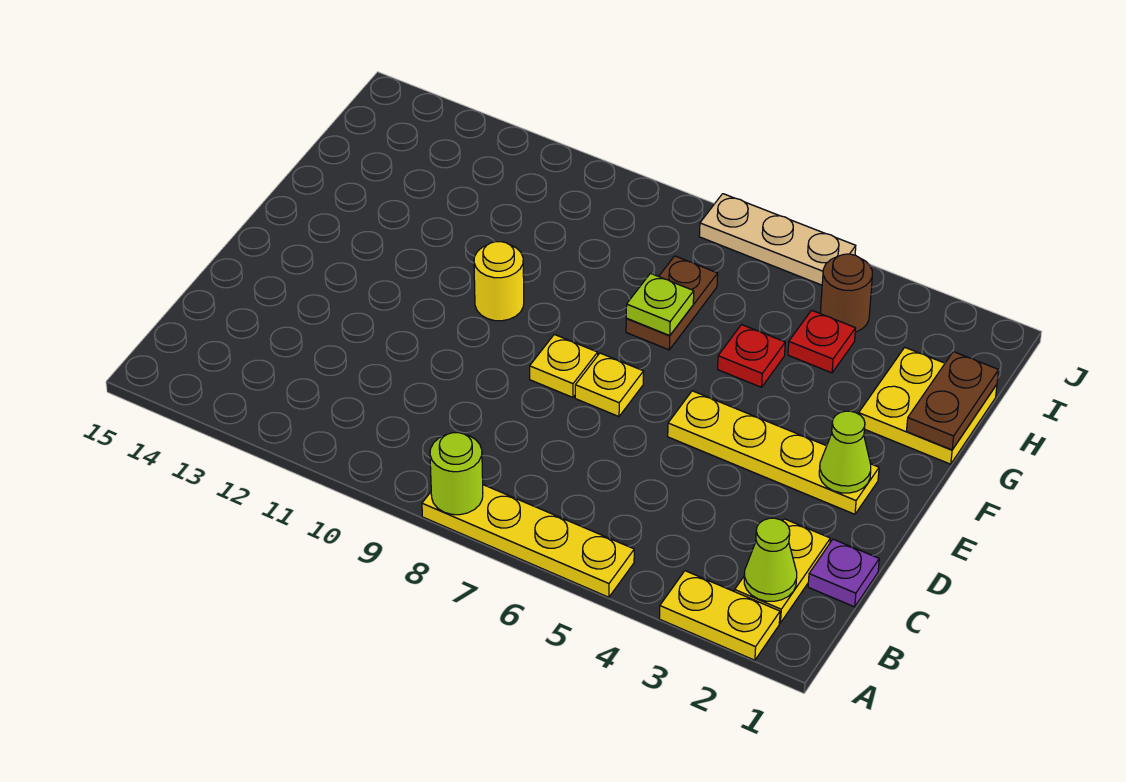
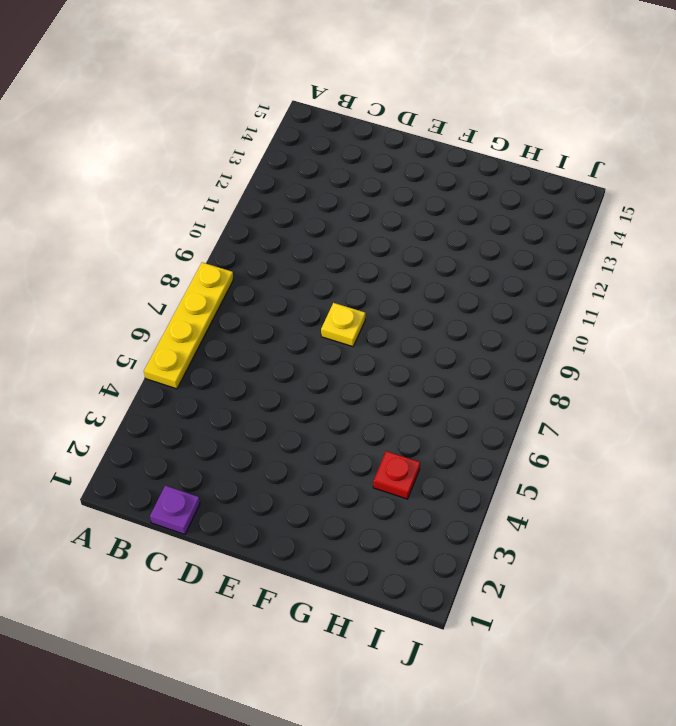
none -> yellow plate A2:A3 level 1
none -> yellow plate B2:C2 level 1
none -> yellow plate E2:E5 level 1

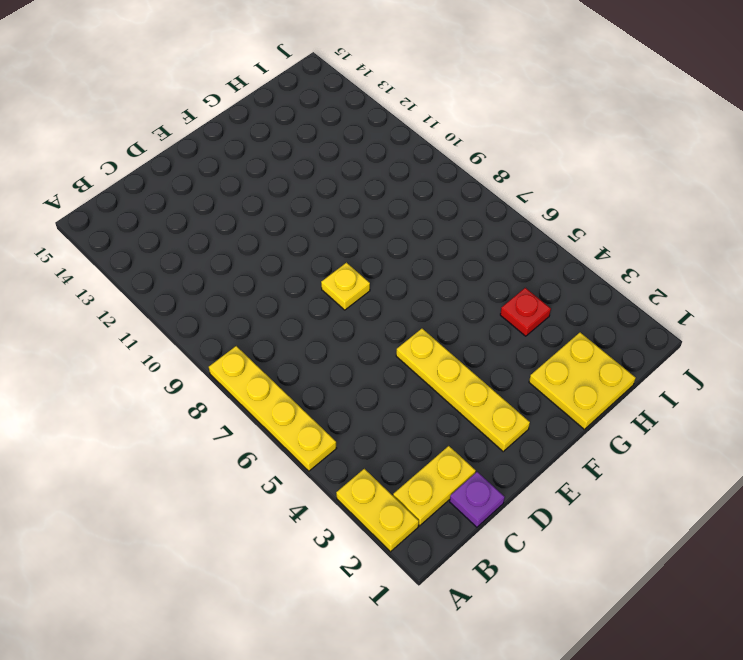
none -> yellow plate E7 level 1
none -> yellow round brick F10 level 1
none -> red plate G5 level 1

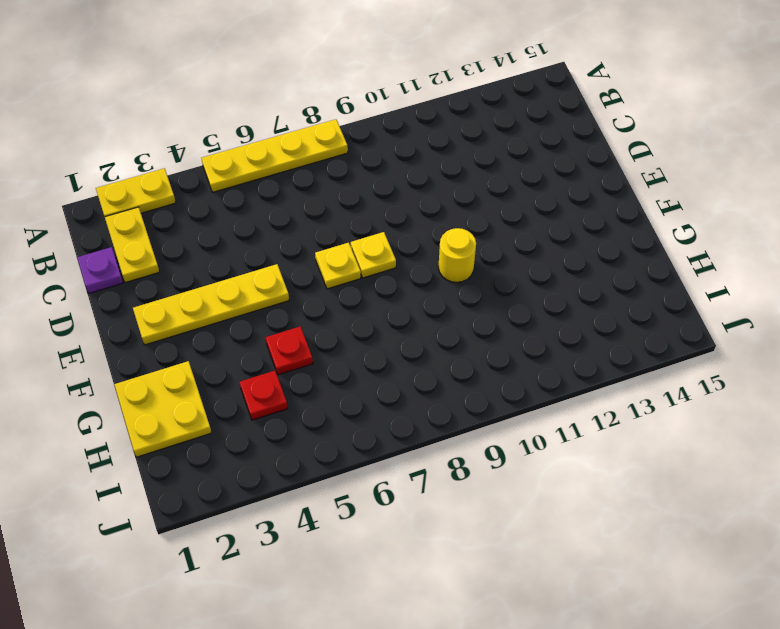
none -> brown plate G7:H7 level 1
none -> brown round brick I4 level 1
none -> tan plate J5:J7 level 1

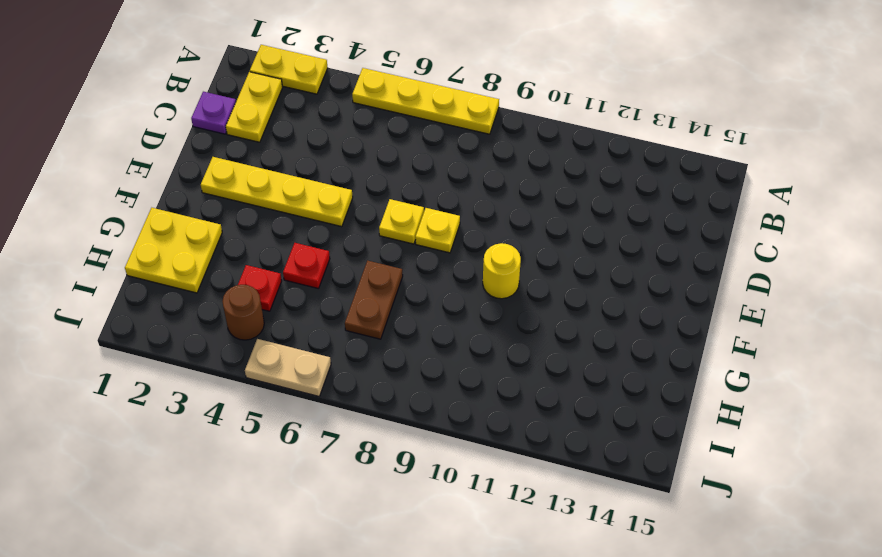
tan plate J5:J6 level 1 -> tan plate J5:J7 level 1
none -> lime round brick A8 level 2
none -> lime cone B2 level 2
none -> lime cone E2 level 2

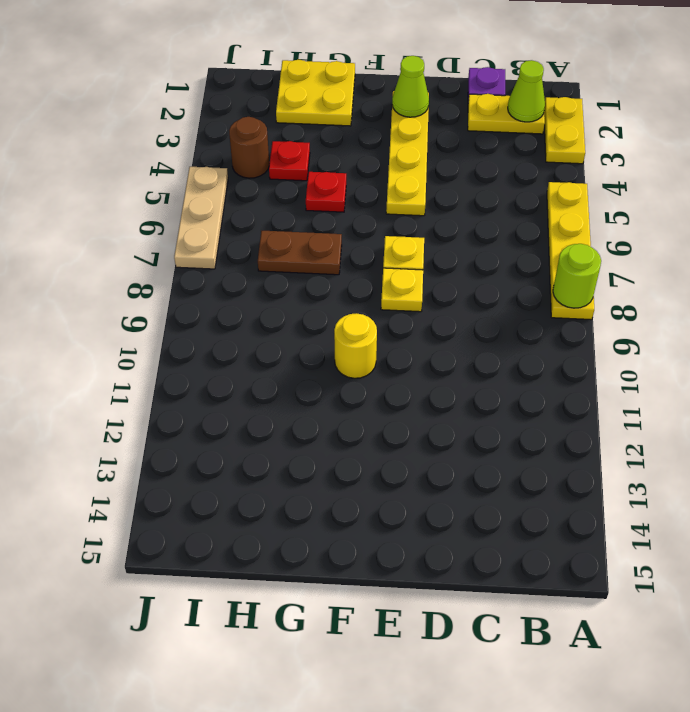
none -> brown plate G1:H1 level 2
none -> lime plate G7 level 2

